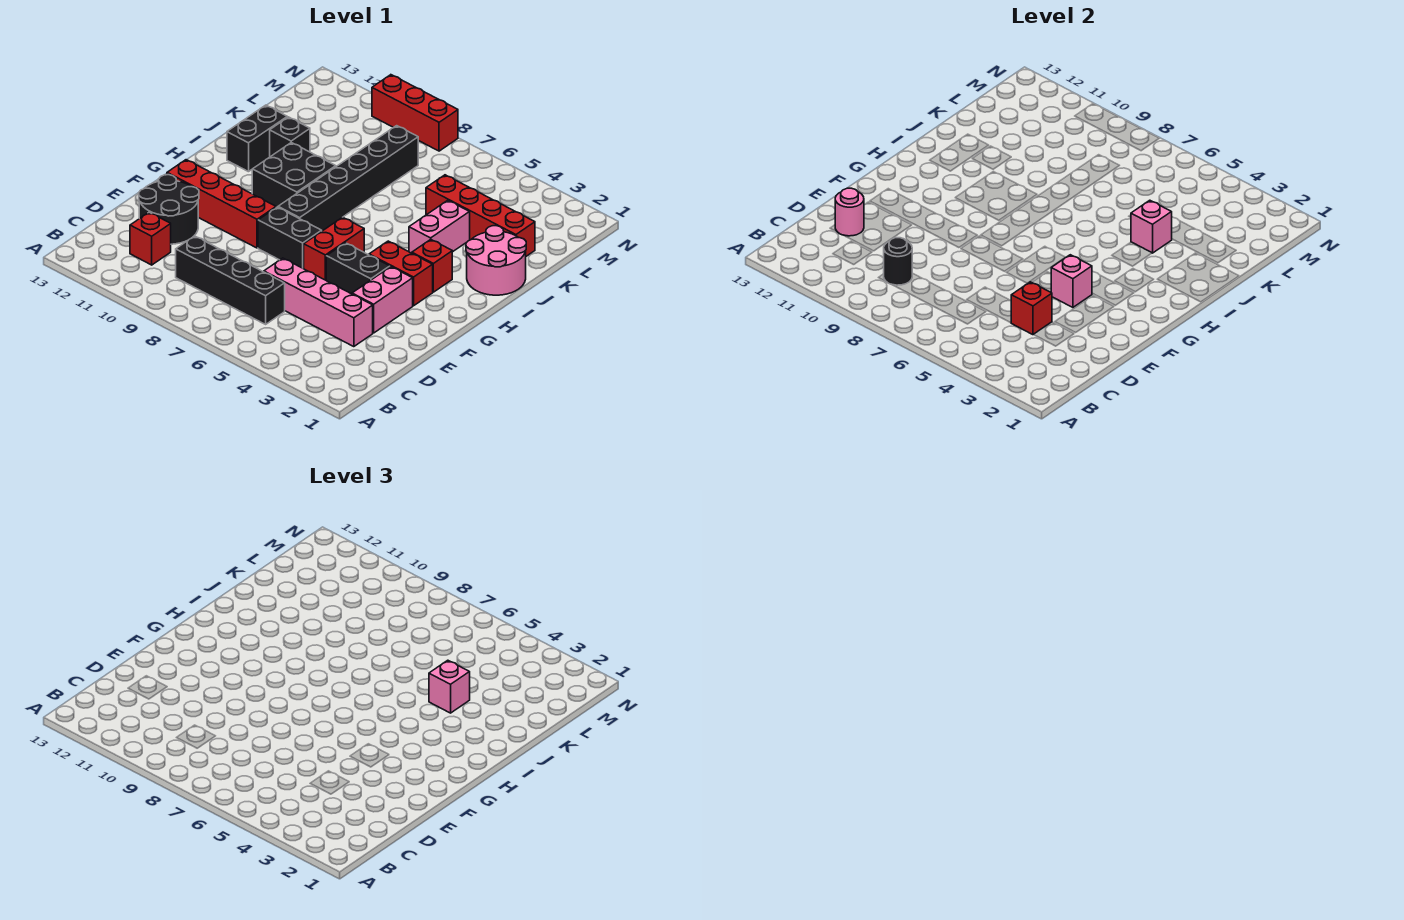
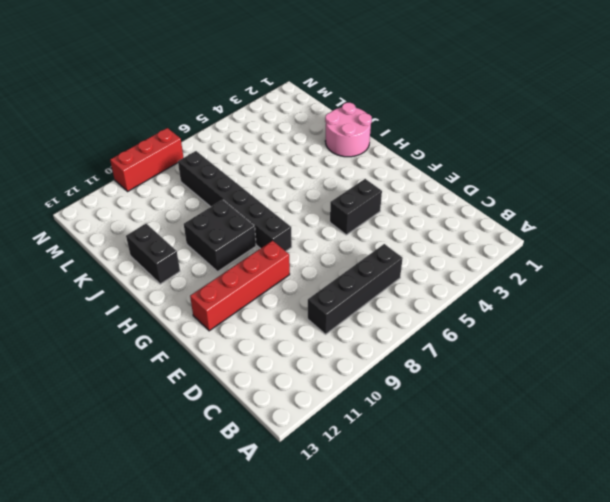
none -> red brick C11 level 1
none -> pink brick D3:D6 level 1
none -> black round brick D11:E12 level 1

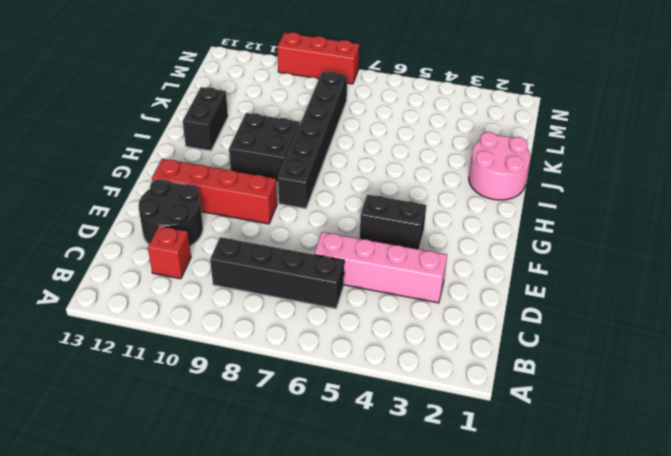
none -> pink brick E3:F3 level 1
none -> red brick F6:G6 level 1
none -> black brick F7:F8 level 1

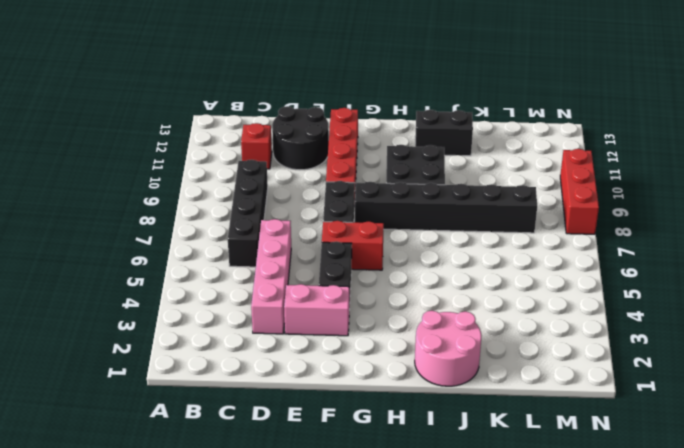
none -> red brick G3:G4 level 1
none -> red brick H3 level 1
none -> pink brick I4:J4 level 1

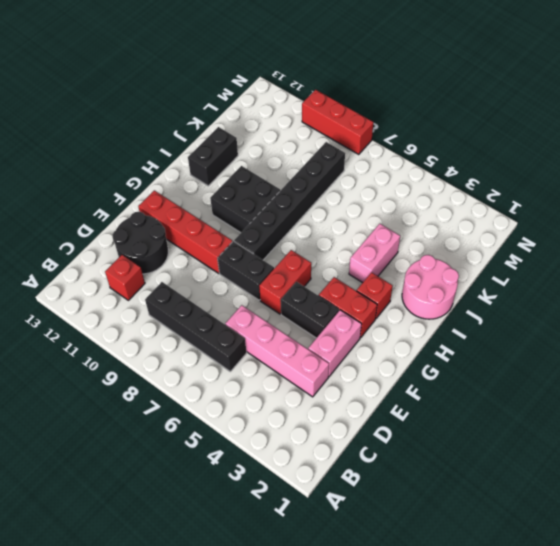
none -> black brick J11 level 1
none -> red brick K2:K5 level 1
none -> black round brick C9 level 2

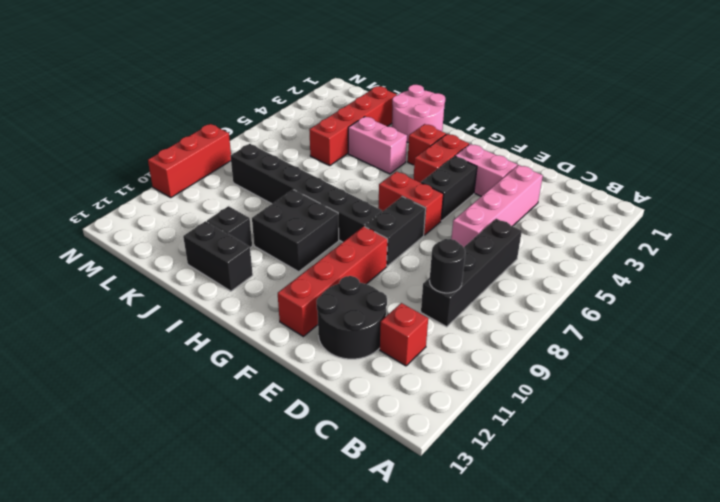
none -> red brick D4 level 2
none -> pink round brick D12 level 2
none -> pink brick F4 level 2

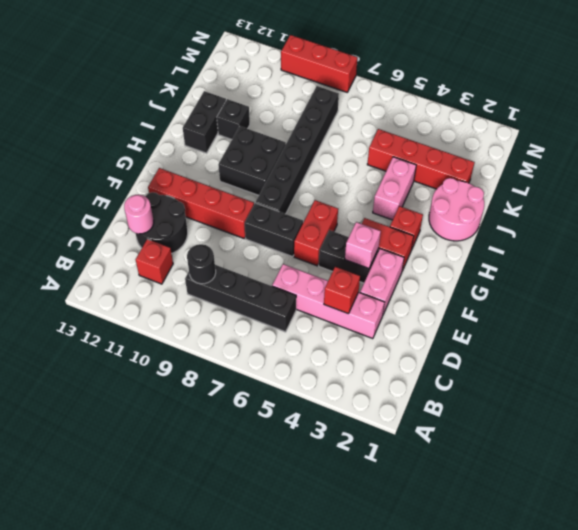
none -> pink brick J4 level 2
none -> pink brick J4 level 3

